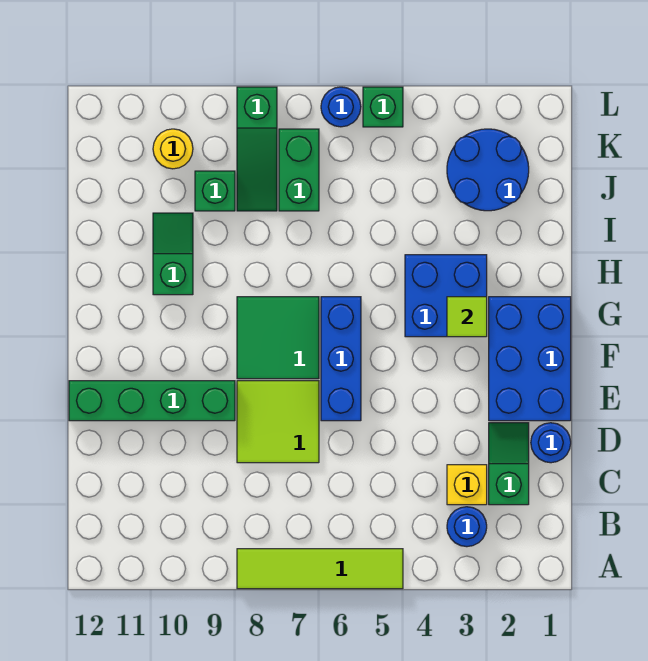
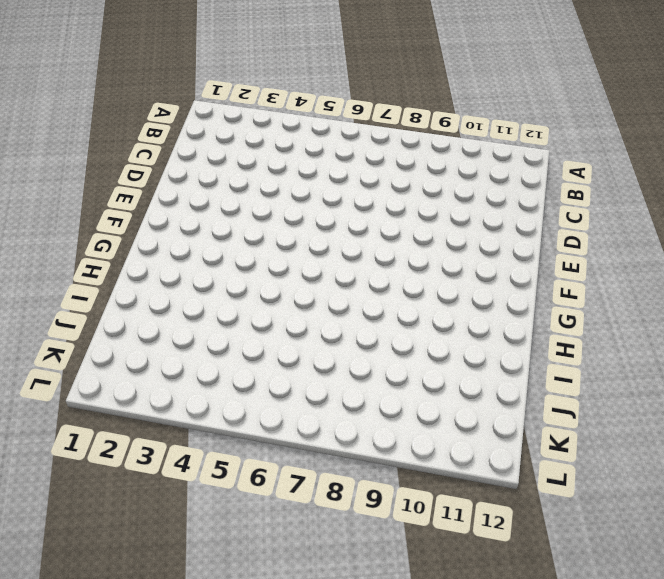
none -> lime tile A5:A8 level 1
none -> blue round brick B3 level 1
none -> green slope C2:D2 level 1 top C

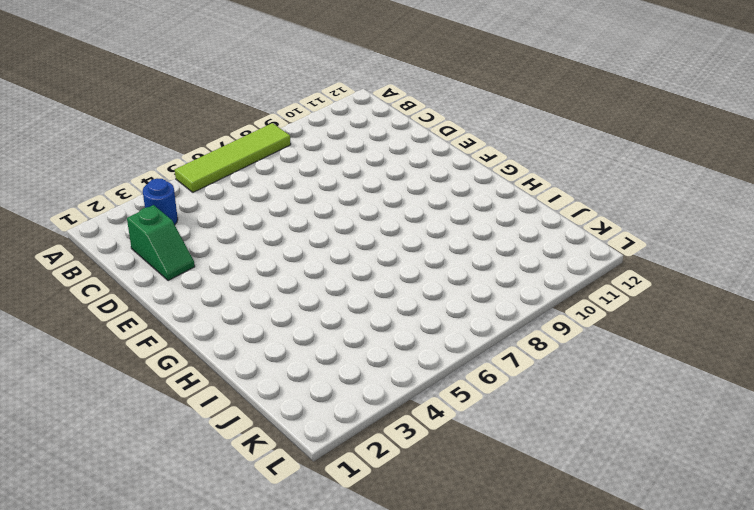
none -> yellow brick C3 level 1
none -> blue round brick D1 level 1
none -> lime tile D7:E8 level 1

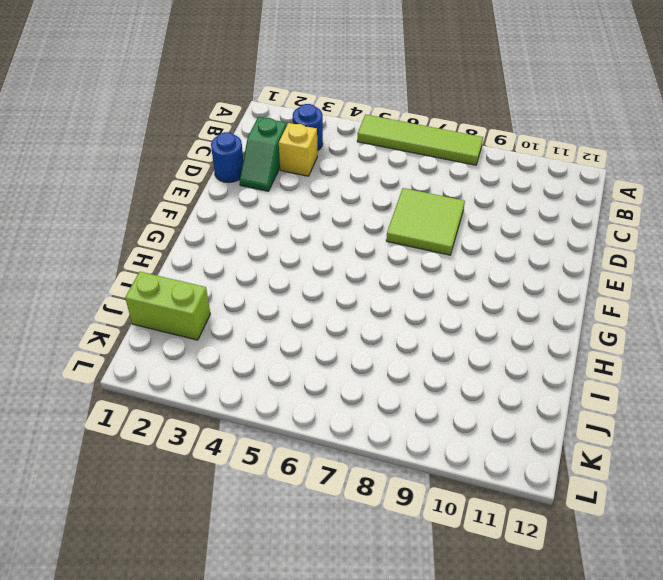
lime brick J1:J2 level 1 -> blue round brick J2:K3 level 1
none -> blue brick E1:G2 level 1
none -> blue brick E6:G6 level 1
none -> green brick E9:E12 level 1

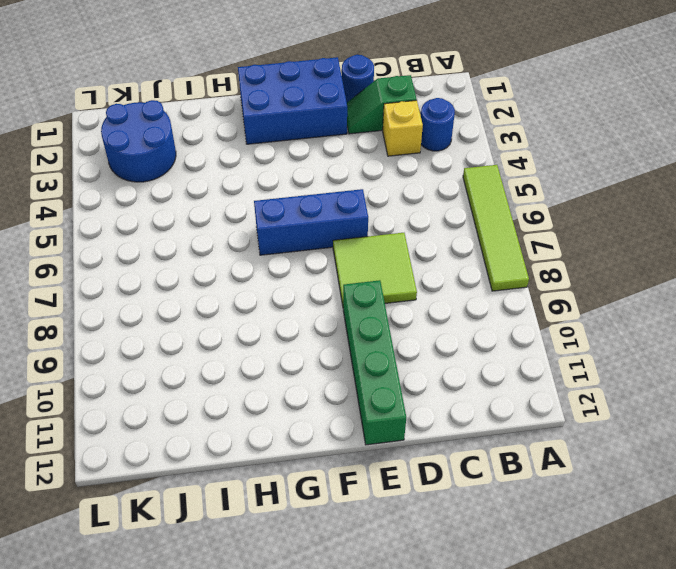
none -> green tile F7:G8 level 1
none -> blue brick G3:H4 level 1
none -> green slope H10:I10 level 1 top H

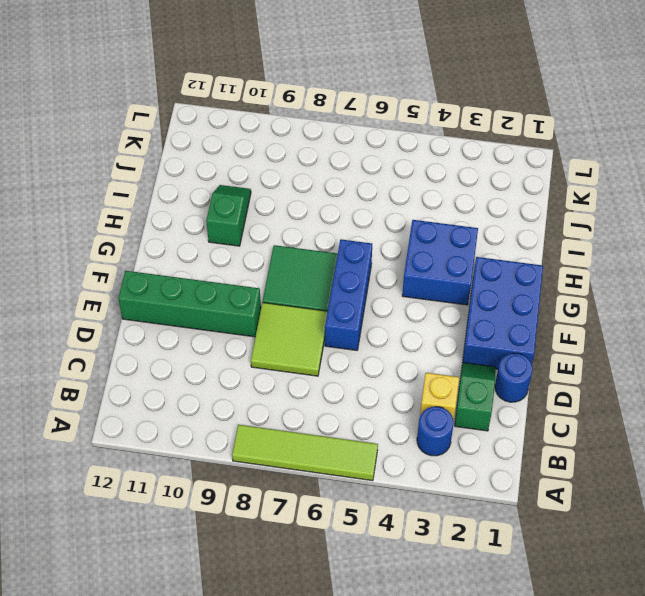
none -> blue round brick J2:K3 level 1
none -> green brick J7:K7 level 1
none -> green slope J8:L8 level 1 top L

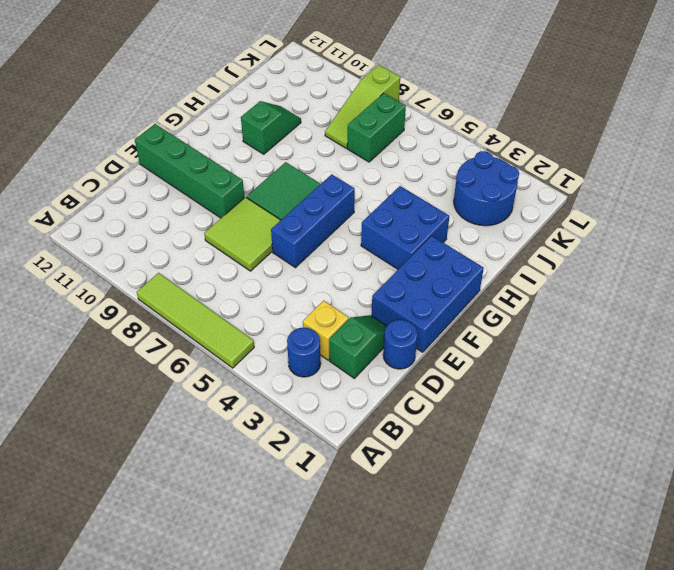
lime slope J8:L8 level 1 top L -> green slope J8:L8 level 1 top L
none -> green brick J9 level 1
none -> yellow round brick K10 level 1
none -> green brick L5 level 1

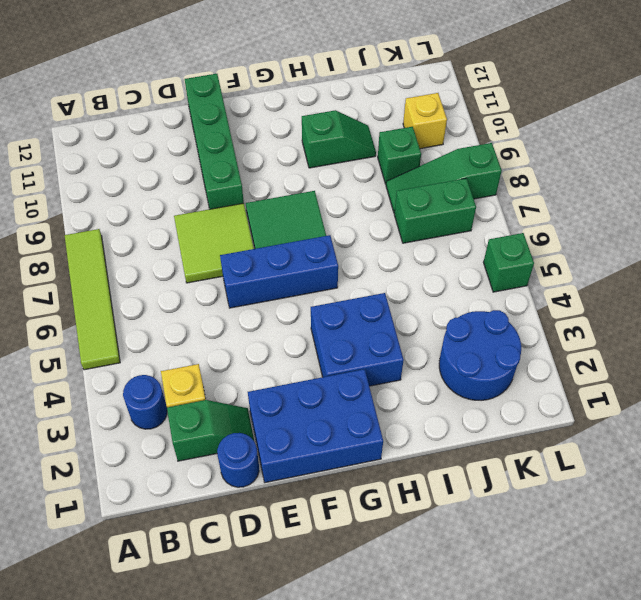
yellow brick K10 level 1 -> yellow round brick K10 level 1
none -> blue round brick L6 level 1
none -> lime tile G3 level 2

